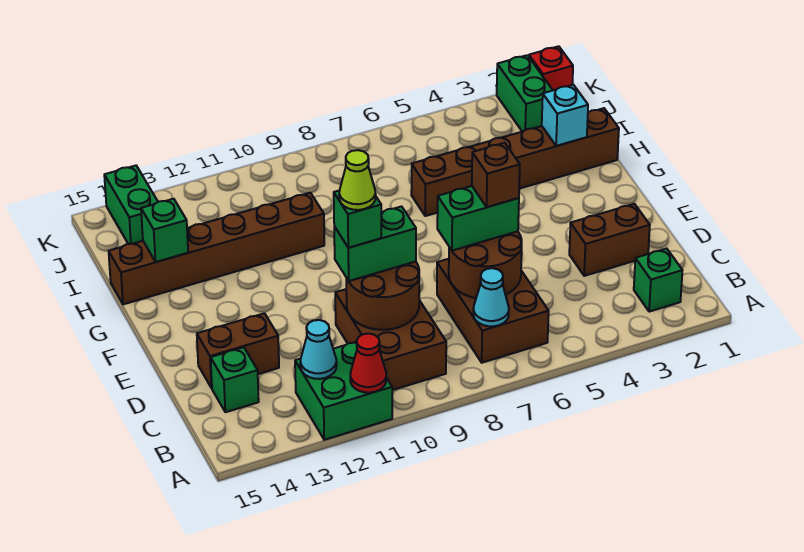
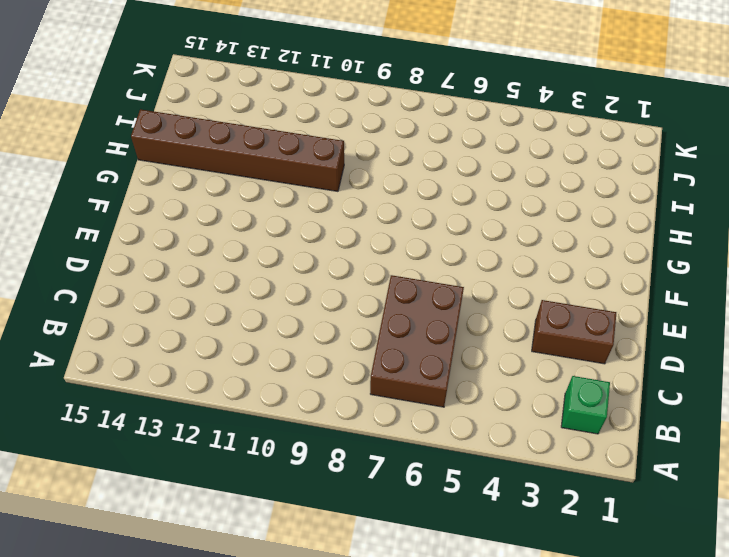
none -> green brick A11:B12 level 1
none -> brown brick B9:D10 level 1
none -> green brick C14 level 1

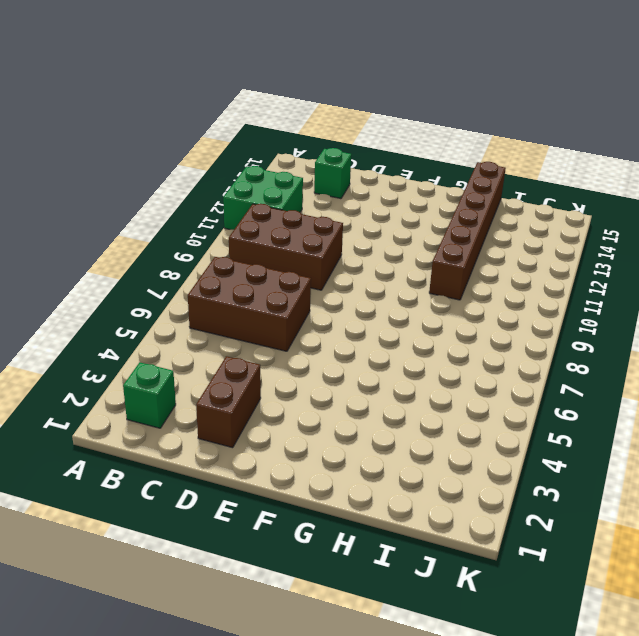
none -> brown brick D13:D14 level 1
none -> brown brick H1:H6 level 1
none -> green brick J2:K2 level 1

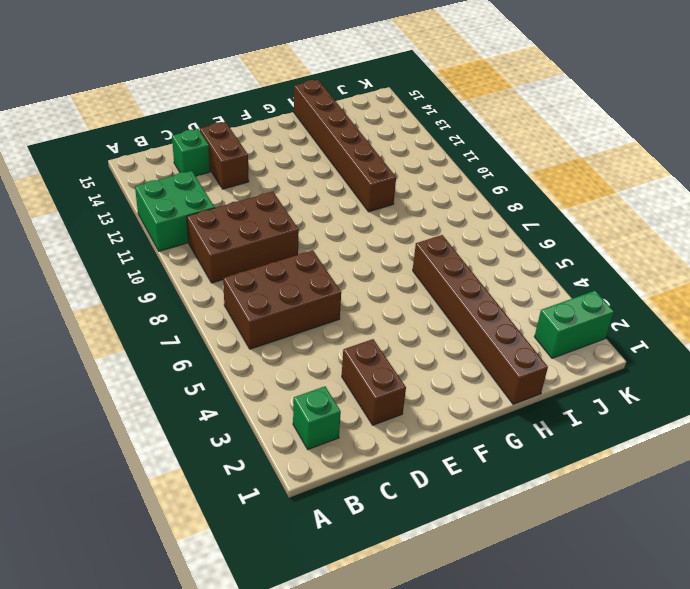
none -> green brick J14:K14 level 1
none -> red brick K1 level 1
none -> red cone A11 level 2

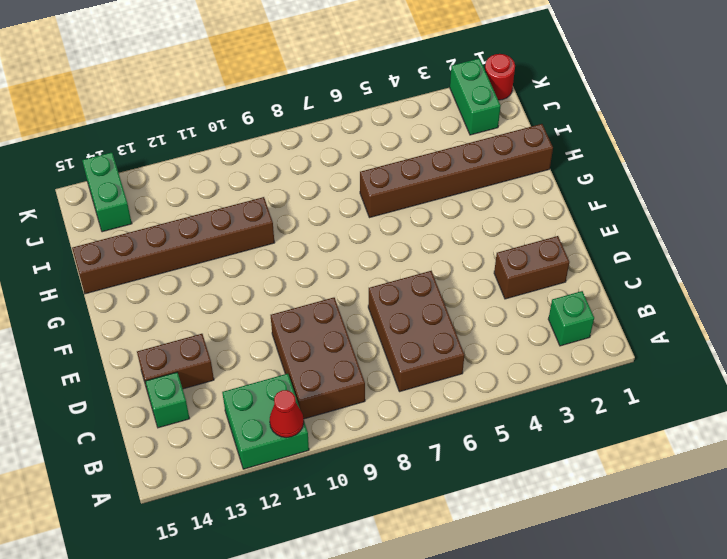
red round brick K1 level 1 -> red brick K1 level 1
none -> cyan cone B7 level 2
none -> cyan cone B12 level 2
none -> brown round brick C6:D7 level 2

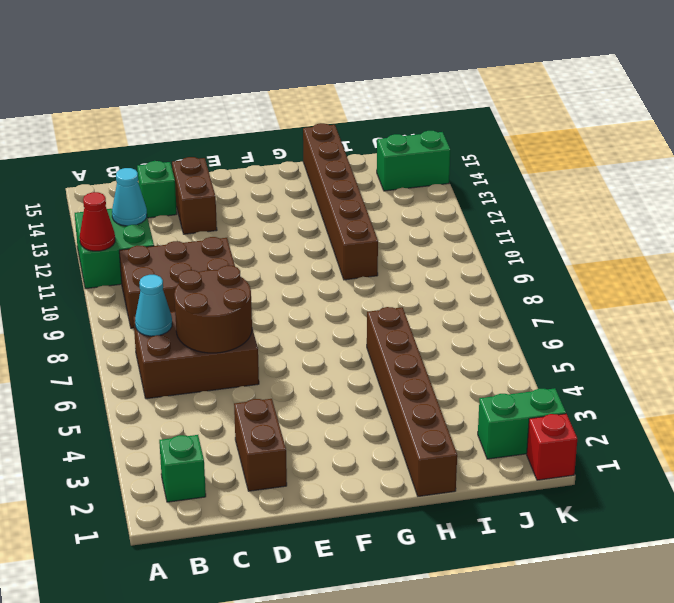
none -> brown round brick C9:D10 level 2
none -> cyan brick H2 level 2
none -> green brick H14 level 2

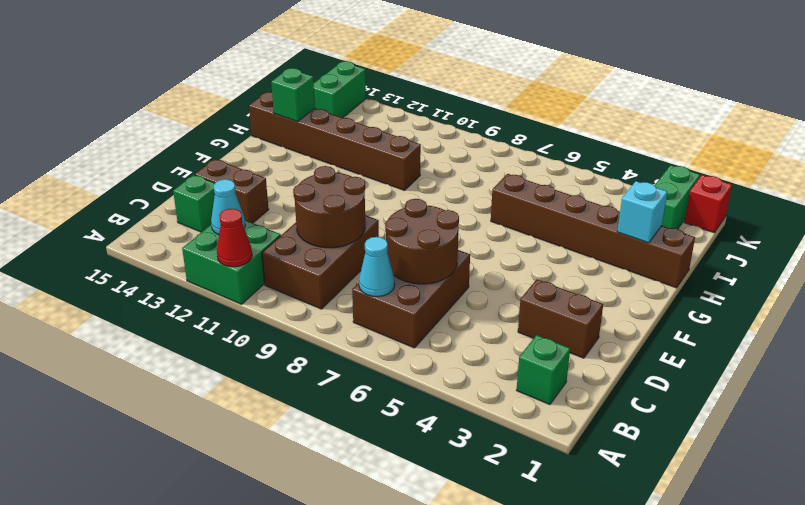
none -> green brick D6:D7 level 3
none -> green brick D9:D10 level 3
none -> brown brick D6 level 4

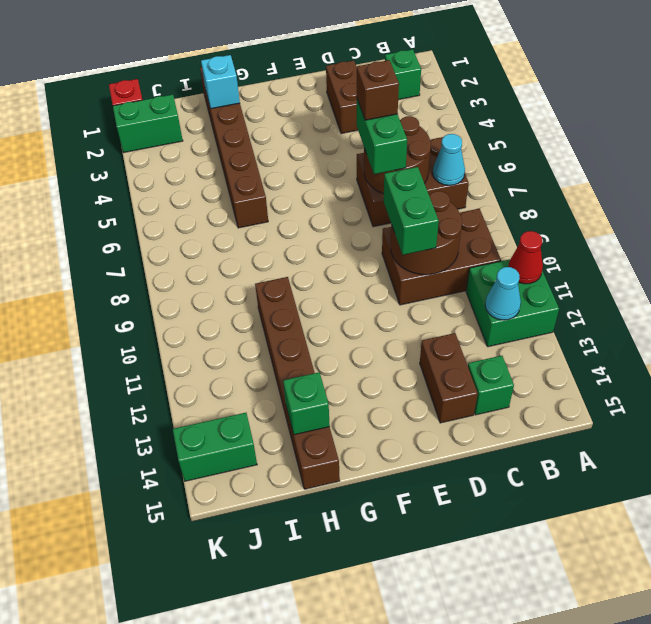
none -> green brick D10 level 4
none -> lime cone D10 level 5

